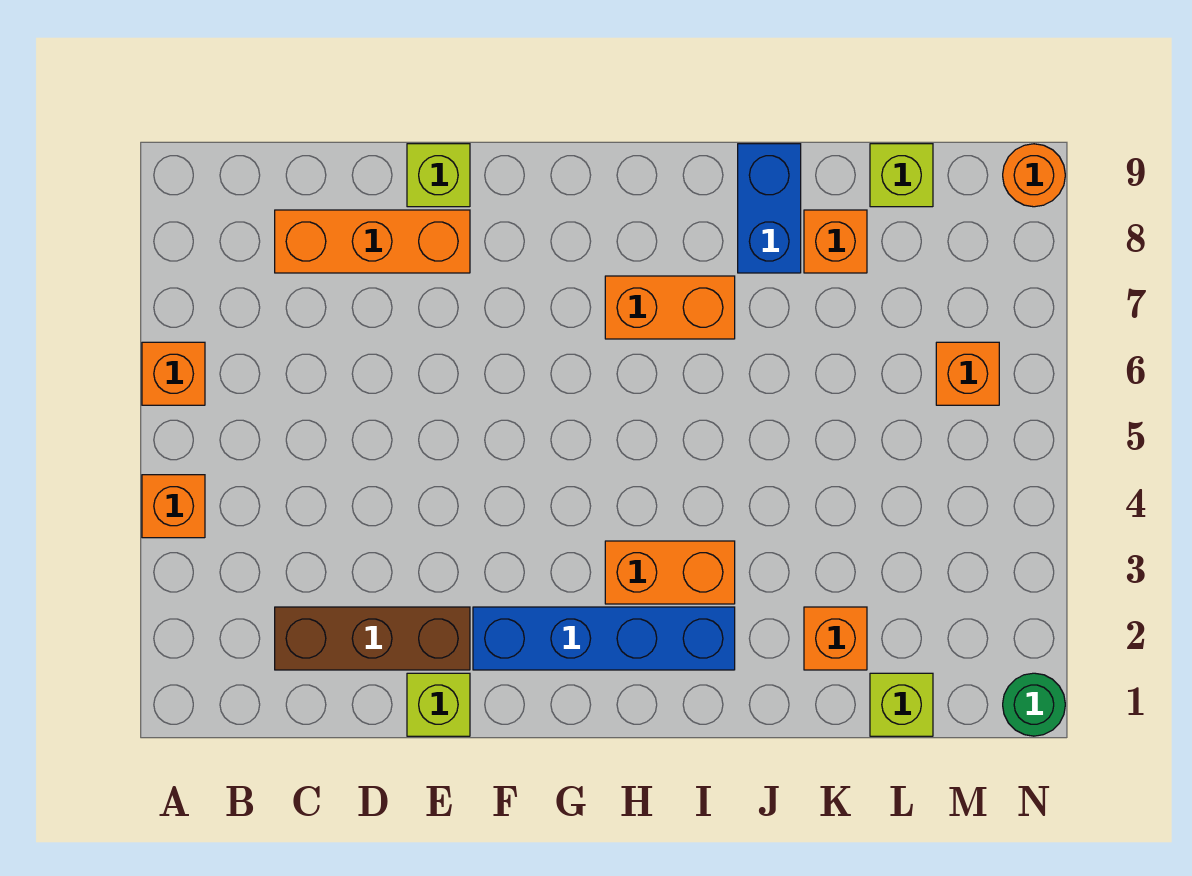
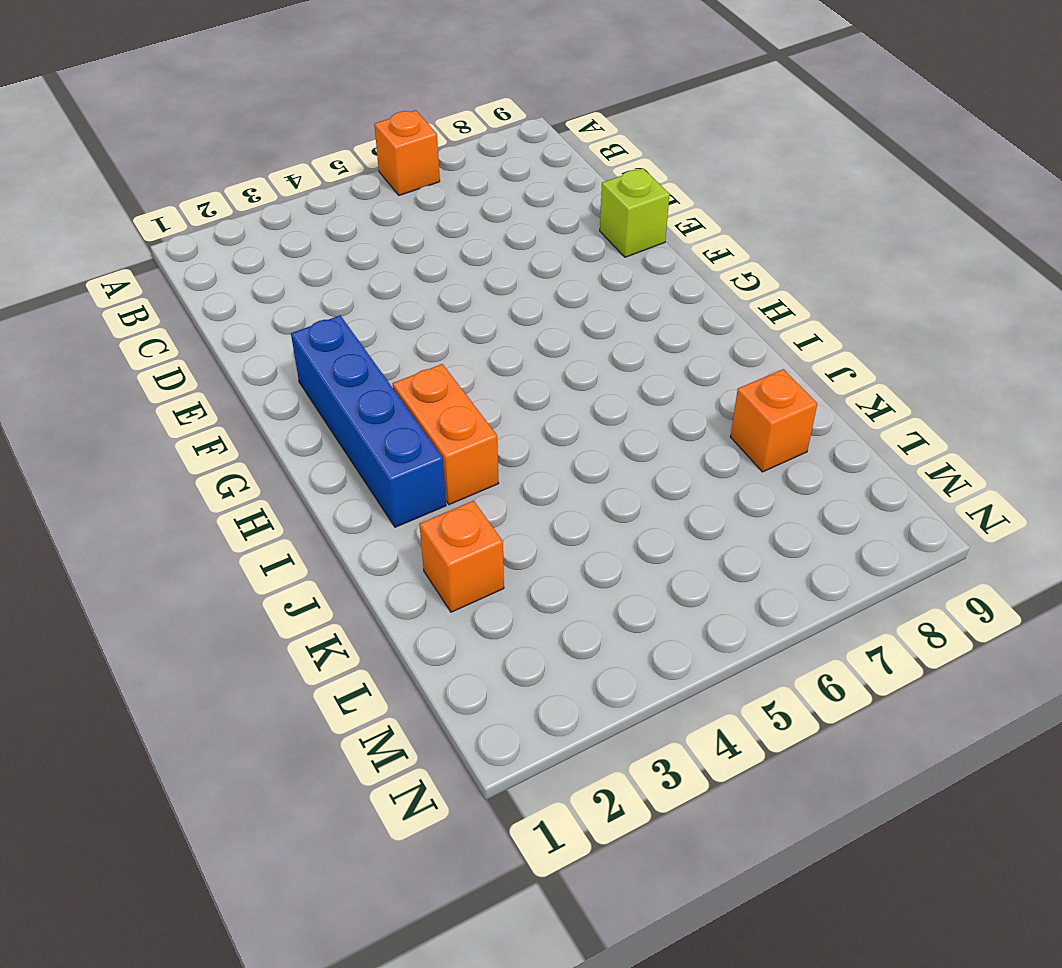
none -> orange brick A4 level 1
none -> brown brick C2:E2 level 1
none -> orange brick C8:E8 level 1

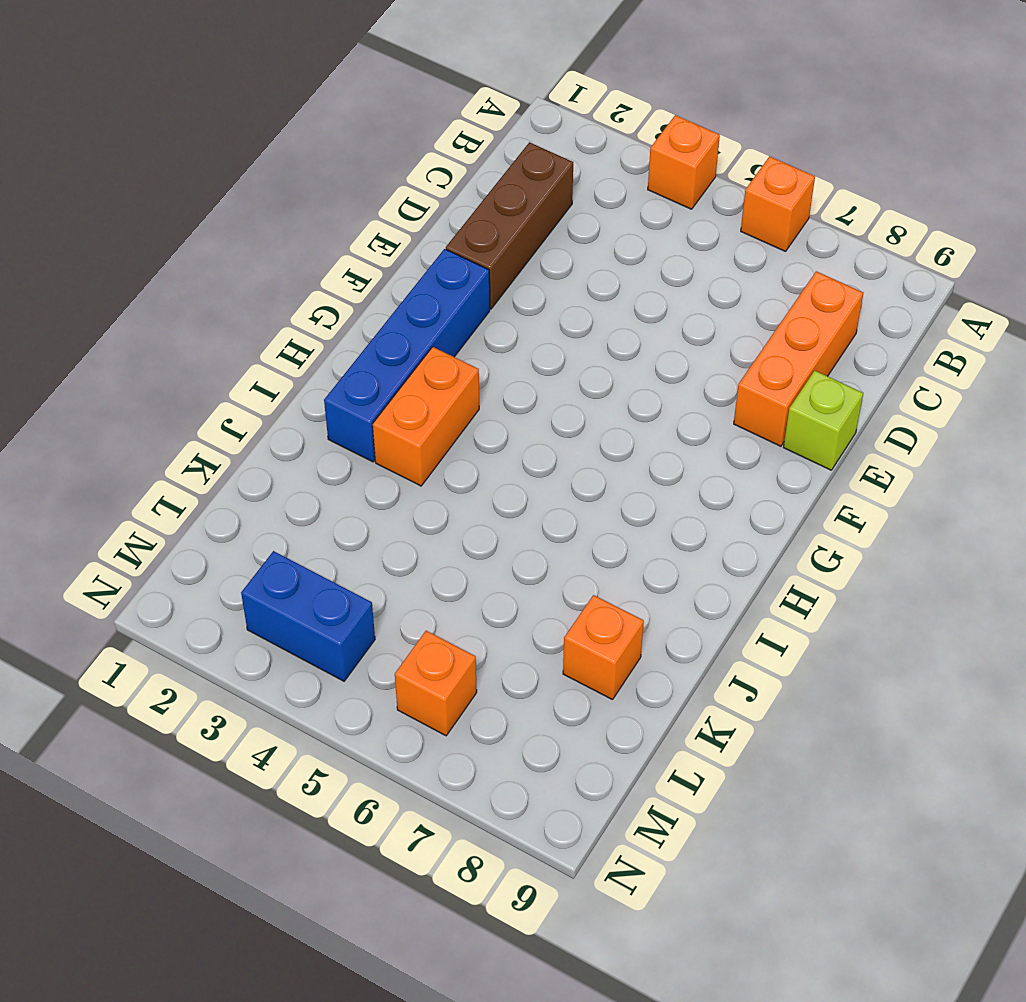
blue brick M3:M4 level 1 -> blue brick J8:J9 level 1
none -> lime brick E1 level 1
none -> orange brick H7:I7 level 1
none -> orange brick K2 level 1

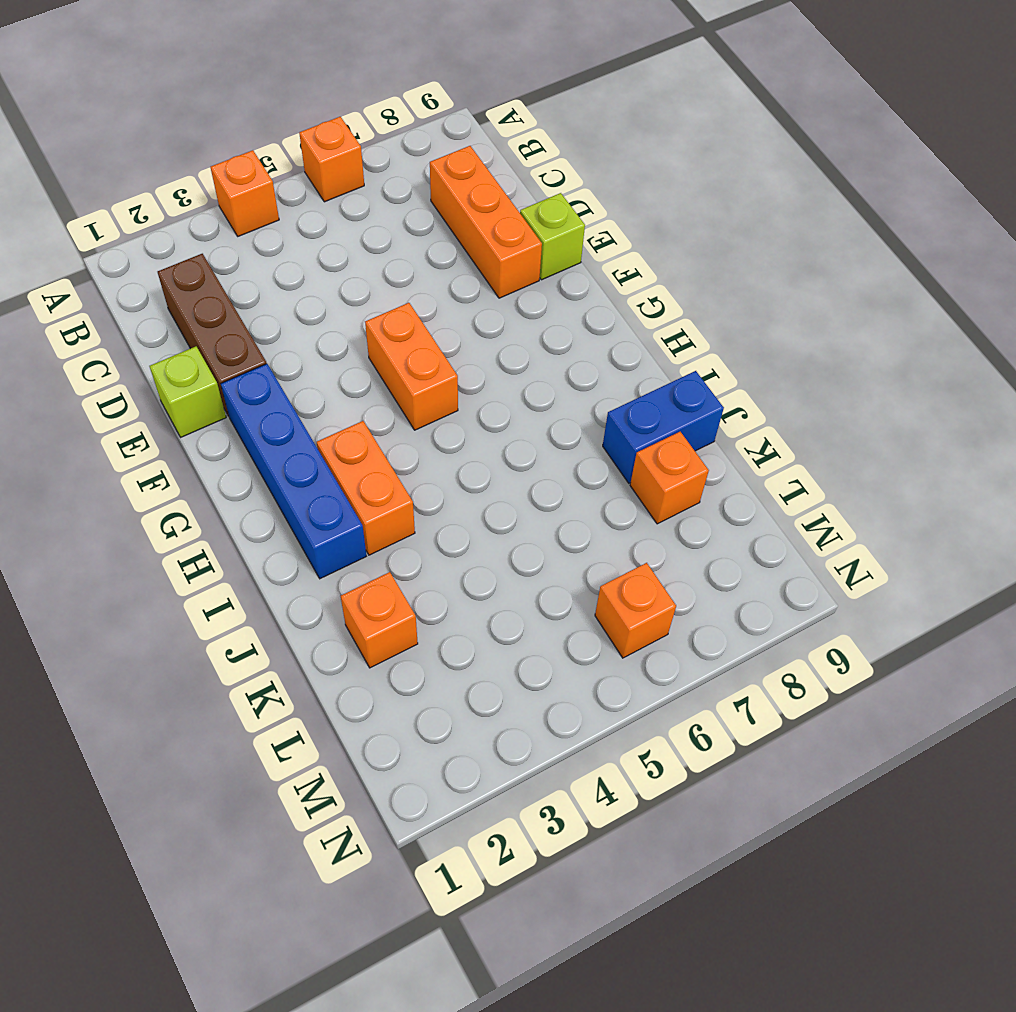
orange brick F5:G5 level 1 -> orange brick H7:I7 level 1
none -> lime brick L1 level 1
none -> lime brick L9 level 1
none -> green round brick N1 level 1

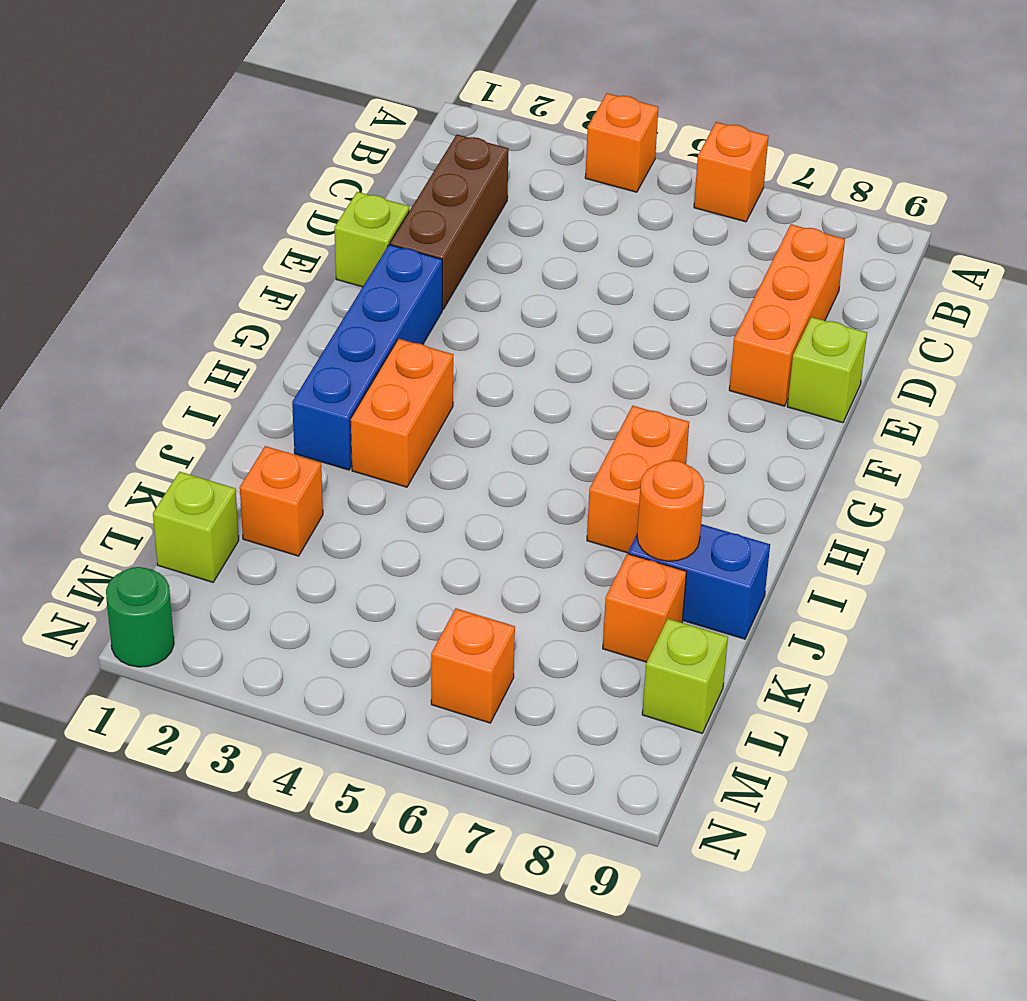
orange round brick J8 level 2 -> orange round brick N9 level 1

